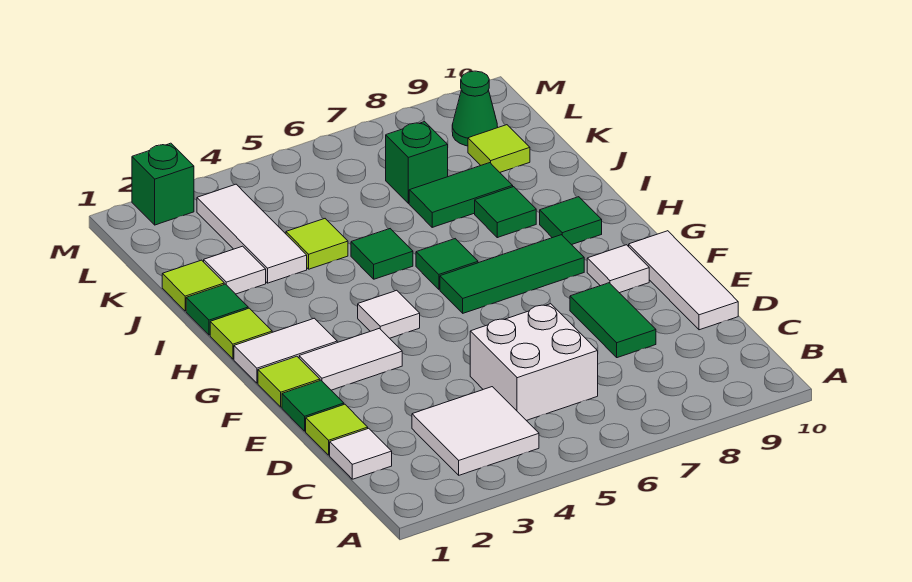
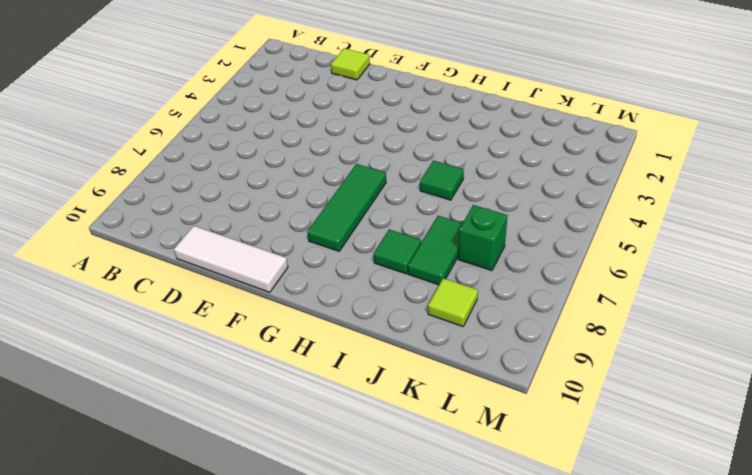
none -> white tile B3:C4 level 1
none -> white tile C1 level 1
none -> white brick C5:D6 level 1

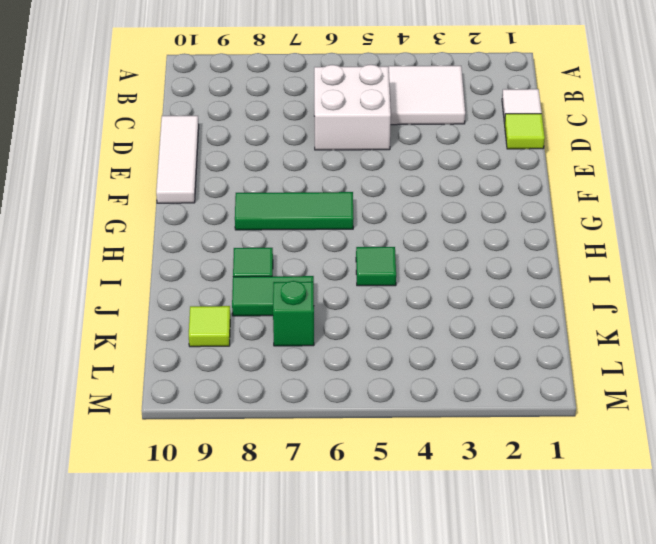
none -> green tile D8:E8 level 1
none -> green tile E1 level 1
none -> lime tile F1 level 1

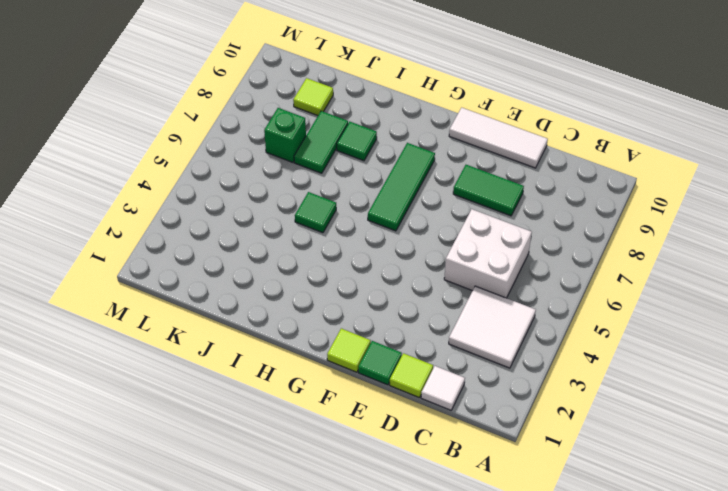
none -> white tile F2:F3 level 1
none -> white tile F9 level 1
none -> white tile G1:G2 level 1

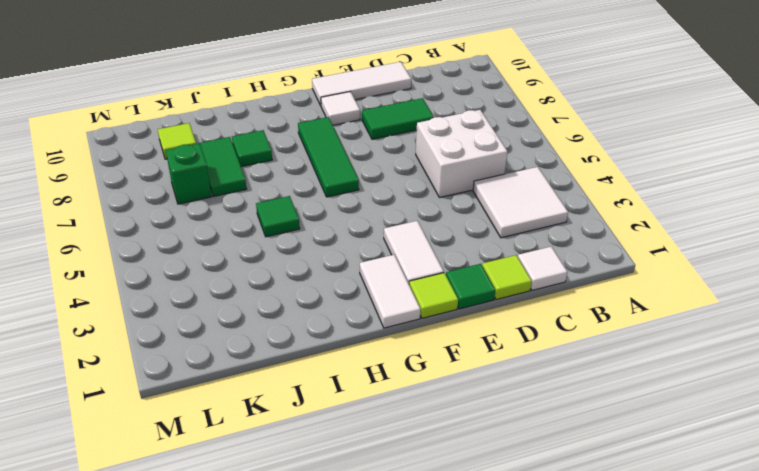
none -> white tile G4 level 1
none -> lime tile H1 level 1
none -> green tile H6 level 1

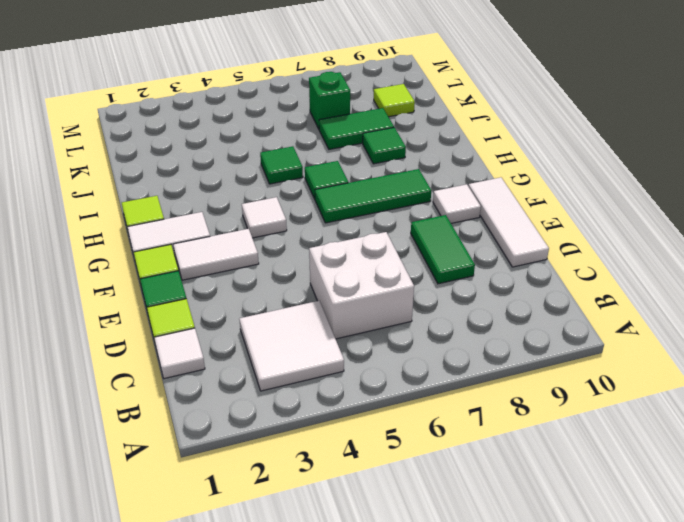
none -> green tile H9 level 1
none -> green tile I1 level 1
none -> lime tile J1 level 1

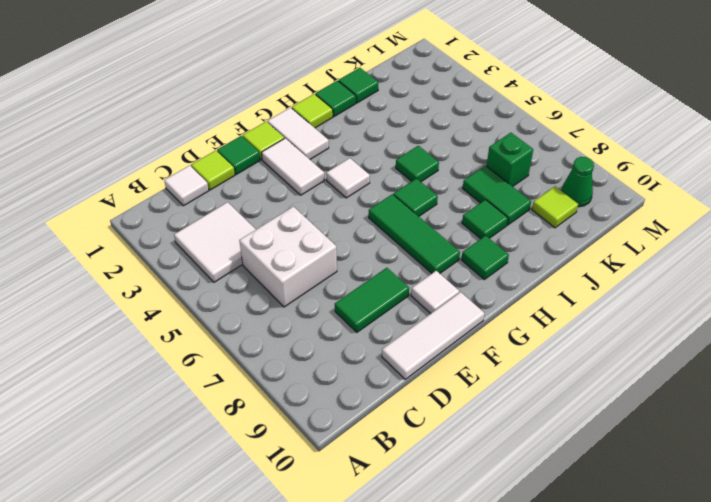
green tile J1 level 1 -> lime tile J1 level 1
none -> white tile J2 level 1
none -> white tile J3:L3 level 1
none -> lime tile J4 level 1

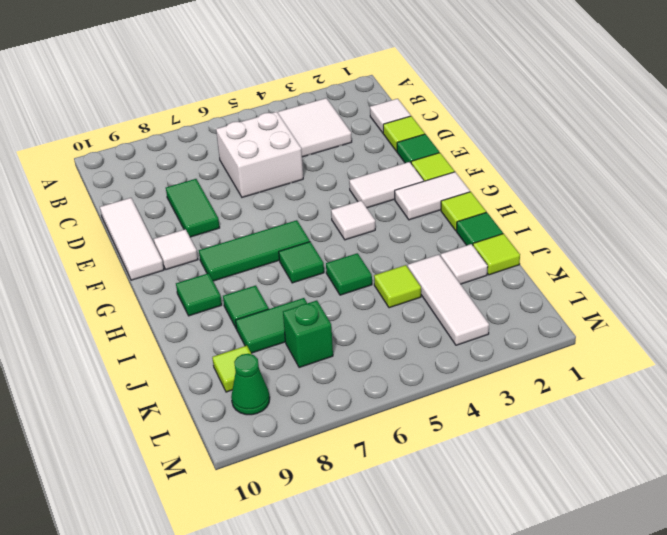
none -> green brick M2 level 1

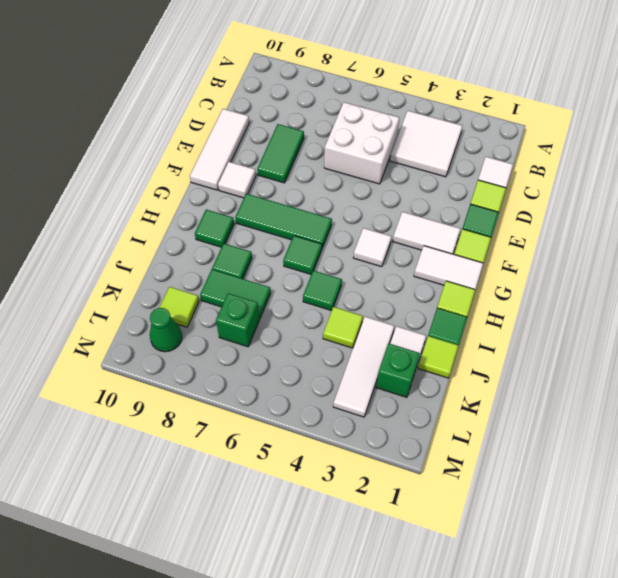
green brick K2 level 1 -> green brick M2 level 1

